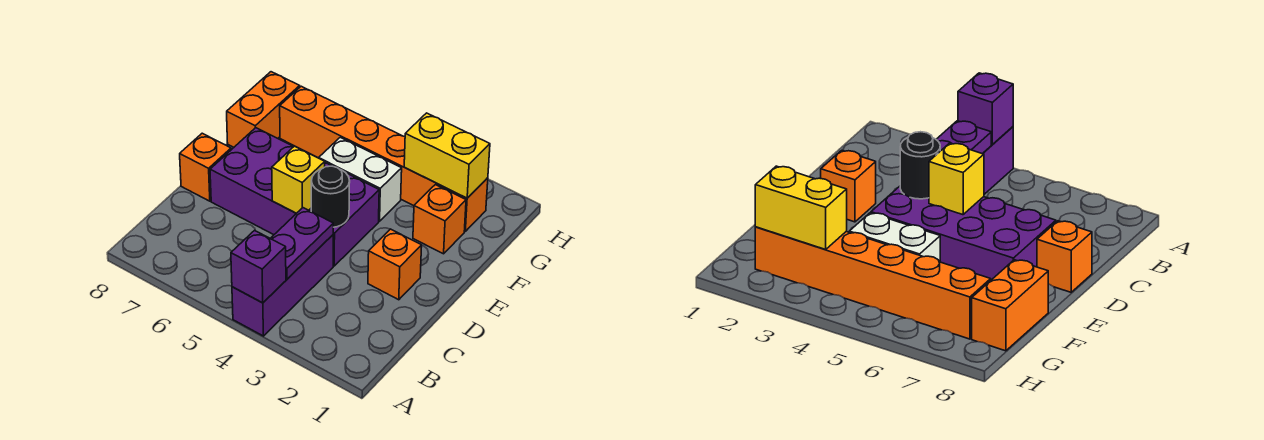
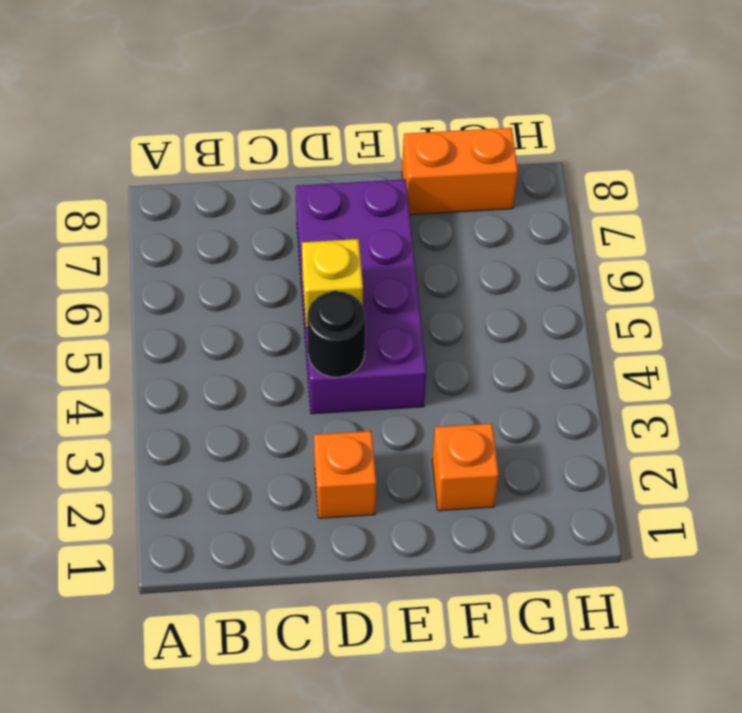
none -> purple brick A4:C4 level 1
none -> orange brick D8 level 1
none -> white brick F4:F5 level 1

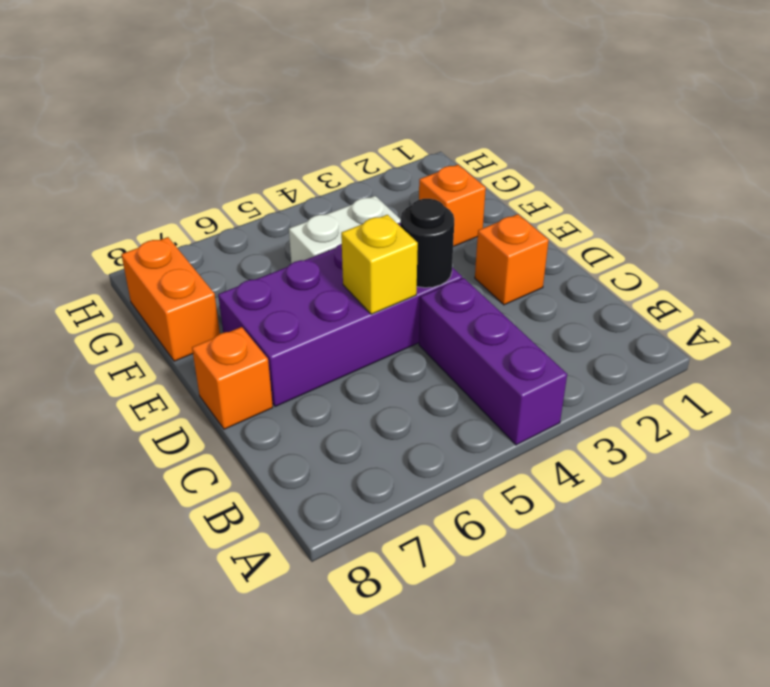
none -> orange brick G2:G7 level 1
none -> purple brick A4 level 2
none -> purple plate B4:C4 level 2

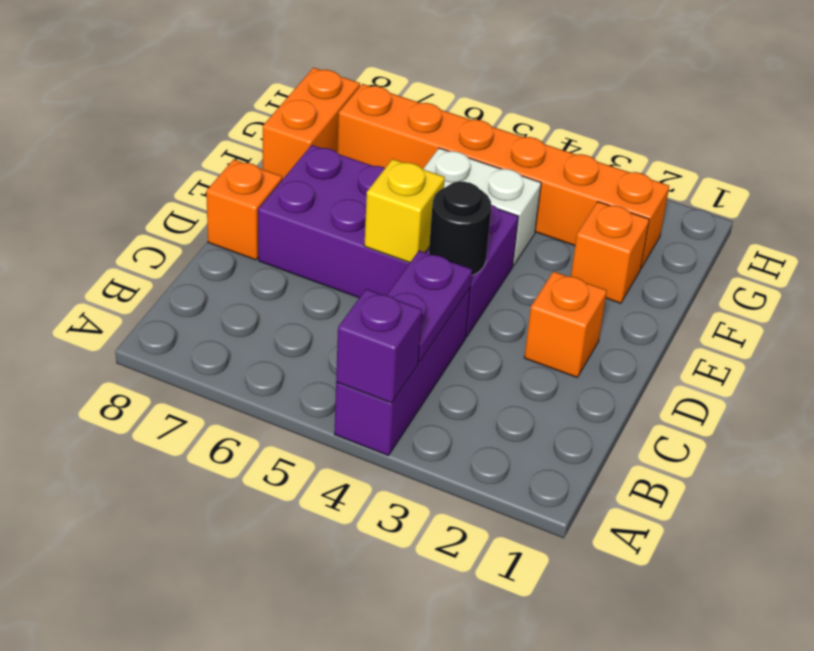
none -> yellow brick G2:G3 level 2

